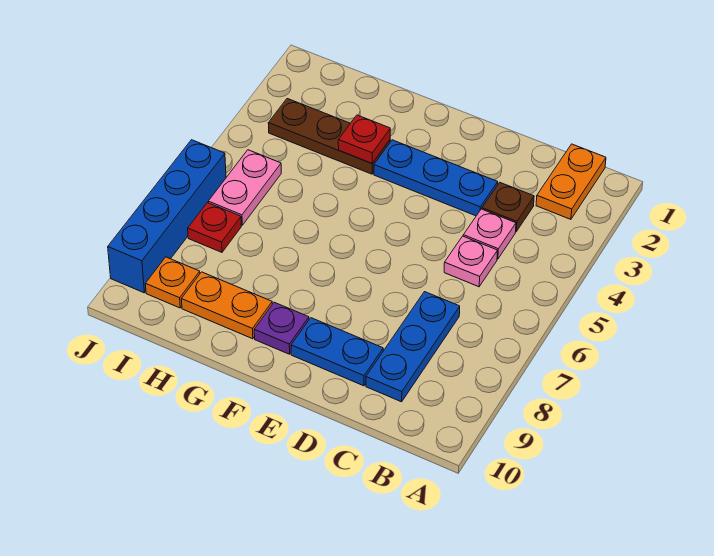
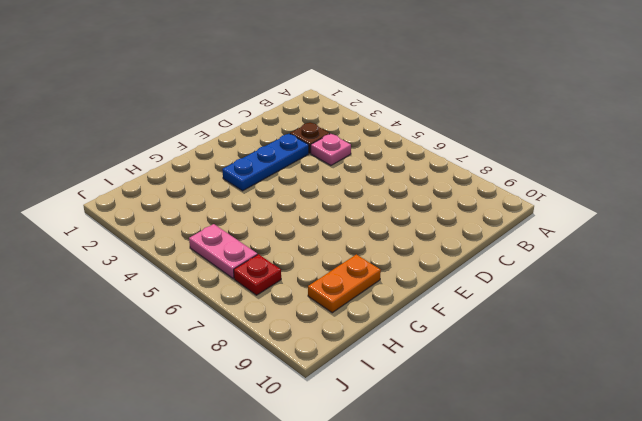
none -> orange plate B1:B2 level 1
none -> pink plate C5 level 1
none -> blue plate C7:C9 level 1

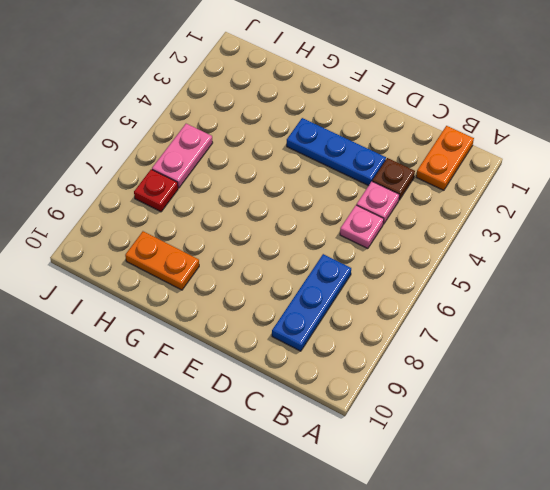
none -> blue plate D9:E9 level 1
none -> purple plate F9 level 1
none -> brown plate G3:I3 level 1

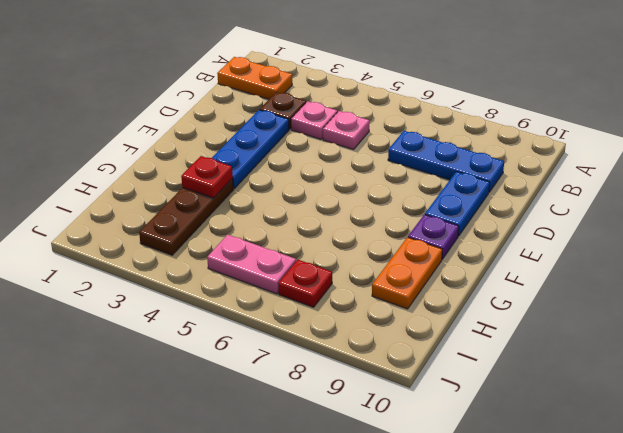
none -> orange plate I9 level 1
none -> blue brick J6:J9 level 1

